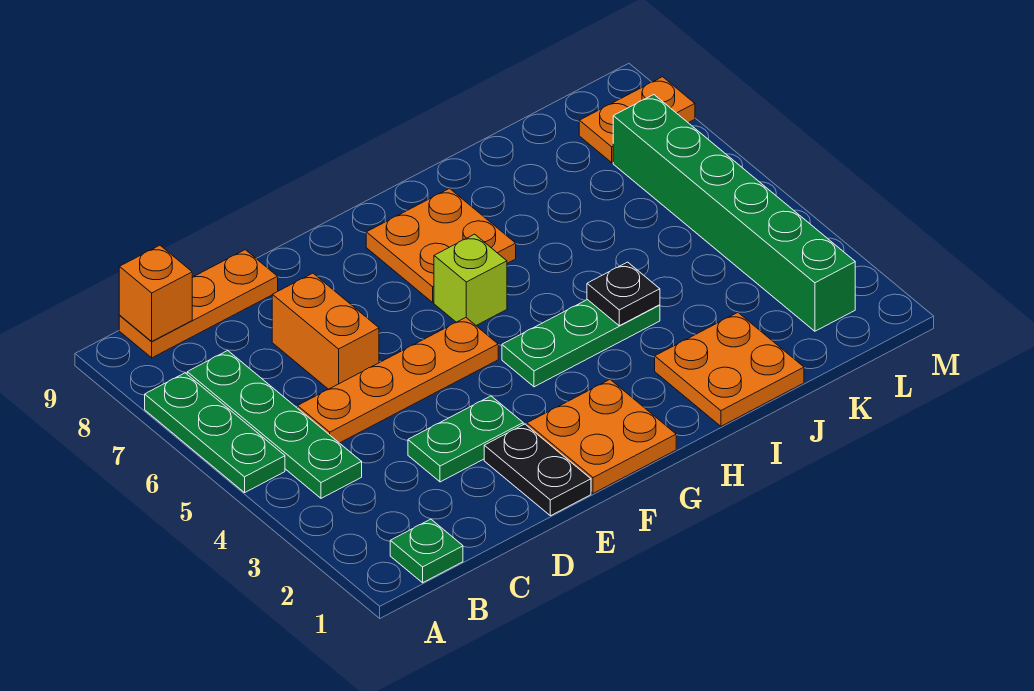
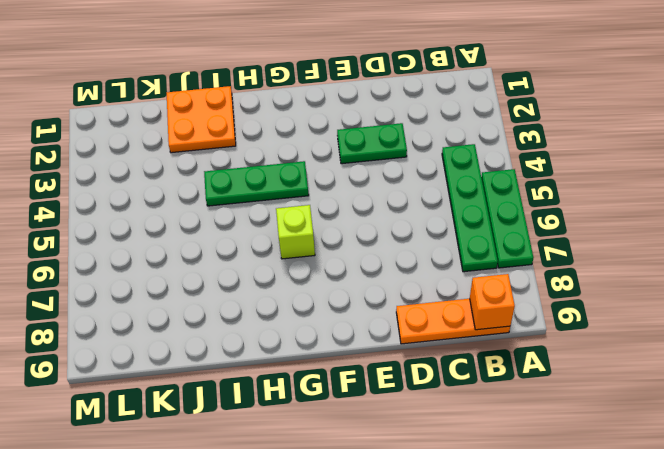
none -> green plate B1 level 1
none -> orange plate C5:F5 level 1
none -> orange brick D6:D7 level 1

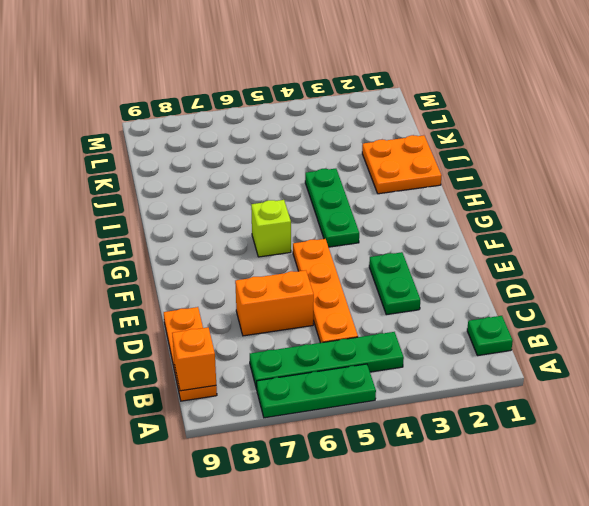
none -> black plate E1:E2 level 1
none -> orange plate F1:G2 level 1
none -> orange plate G7:H8 level 1

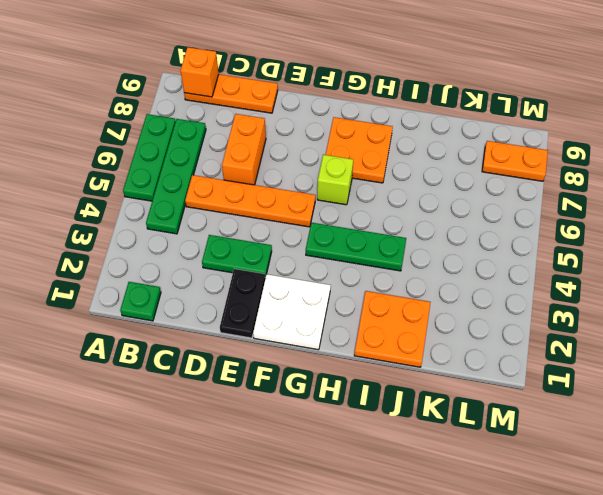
white plate F1:G2 level 1 -> orange plate F1:G2 level 1
none -> green brick L2:L7 level 1
none -> black plate I4 level 2

